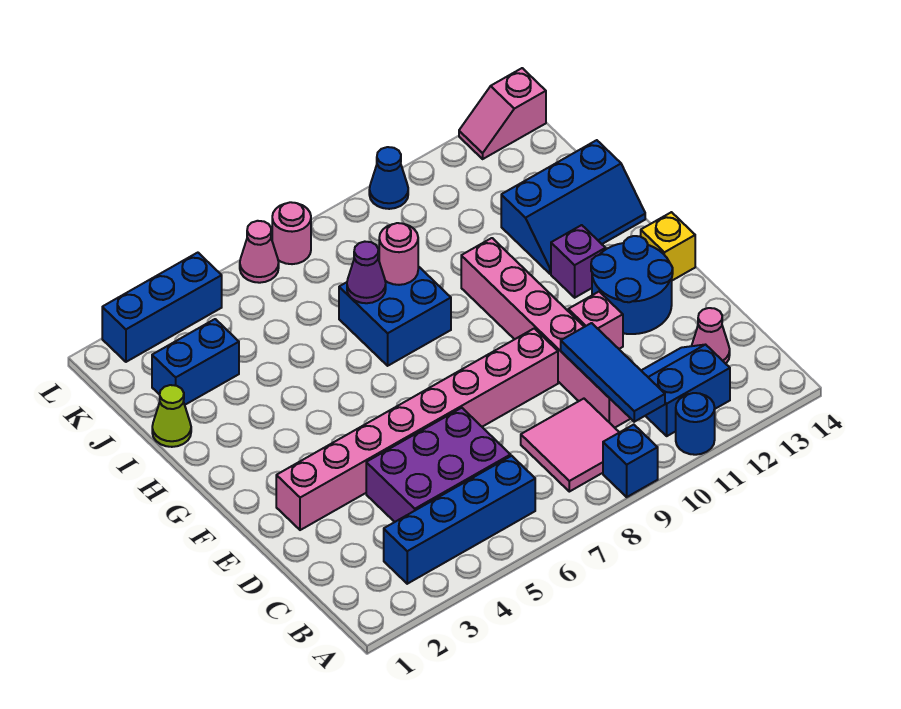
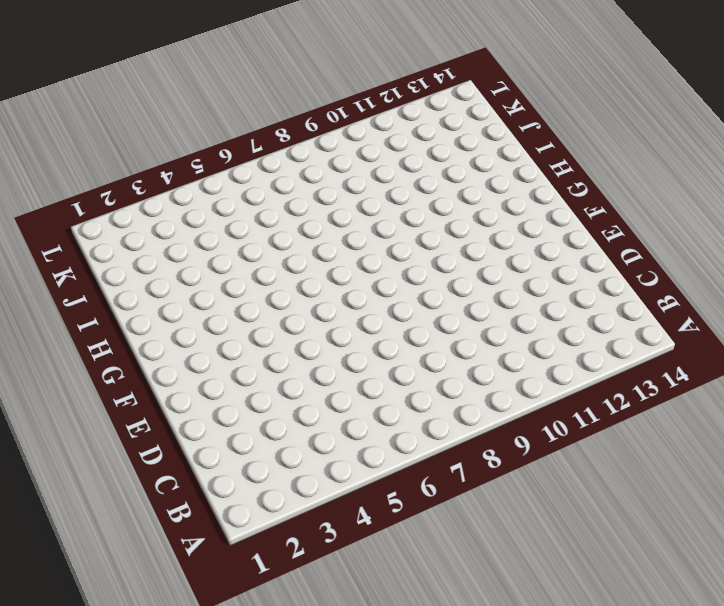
none -> blue brick A9 level 1
none -> blue round brick A11 level 1
none -> blue brick B3:B6 level 1

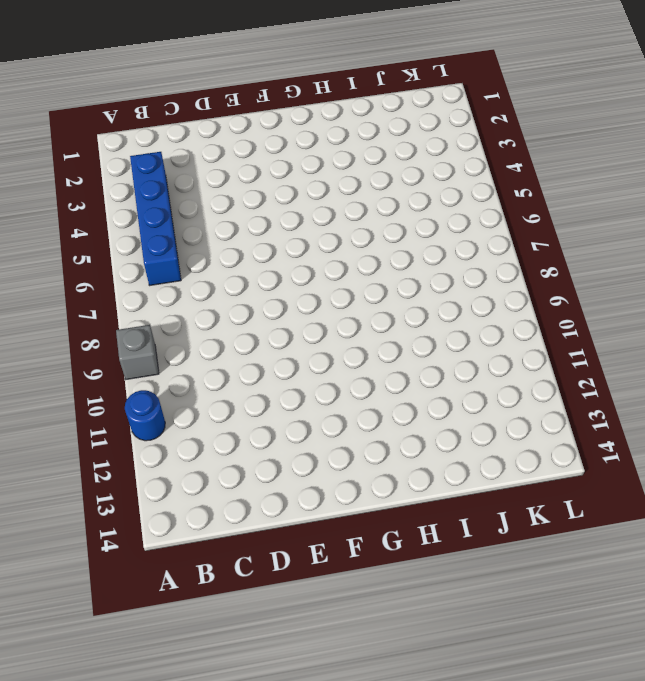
grey brick A9 level 1 -> blue brick A9 level 1
none -> pink tile B8:C9 level 1
none -> blue slope B11:C12 level 1 top B
none -> purple brick C4:D6 level 1

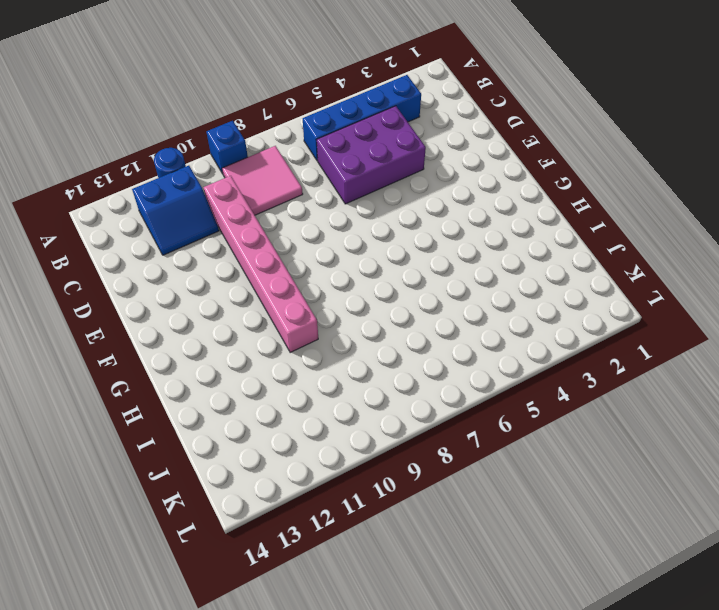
none -> pink cone C13 level 1
none -> pink brick E2:E9 level 1
none -> pink brick E11 level 1

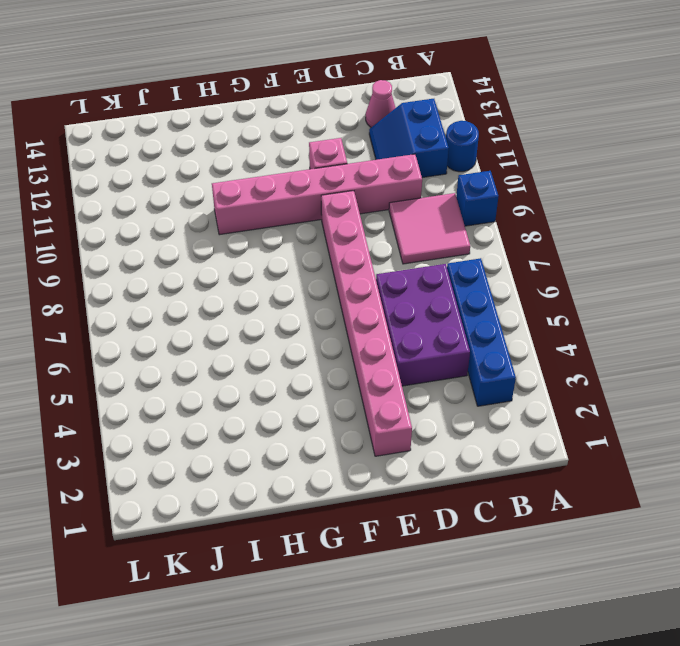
none -> blue round brick E12:F13 level 1
none -> yellow brick F14 level 1
none -> purple brick G12 level 1

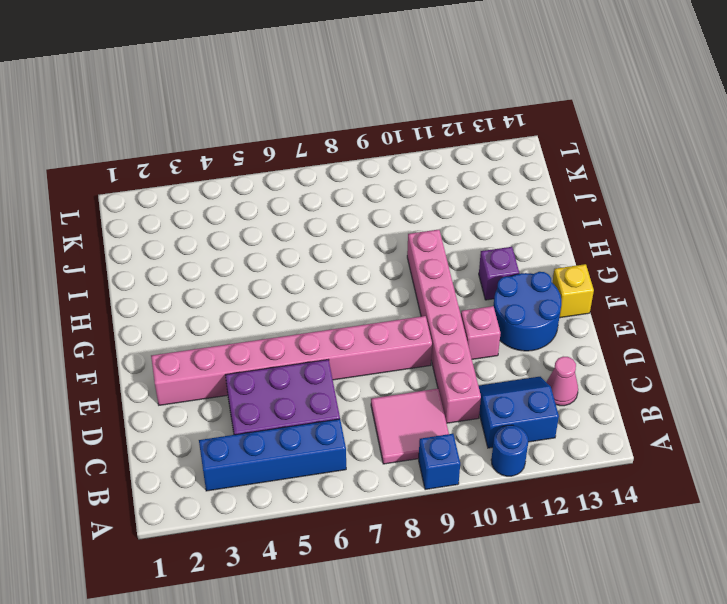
none -> blue brick H7:I8 level 1
none -> blue slope H12:I14 level 1 top I
none -> lime cone I1 level 1

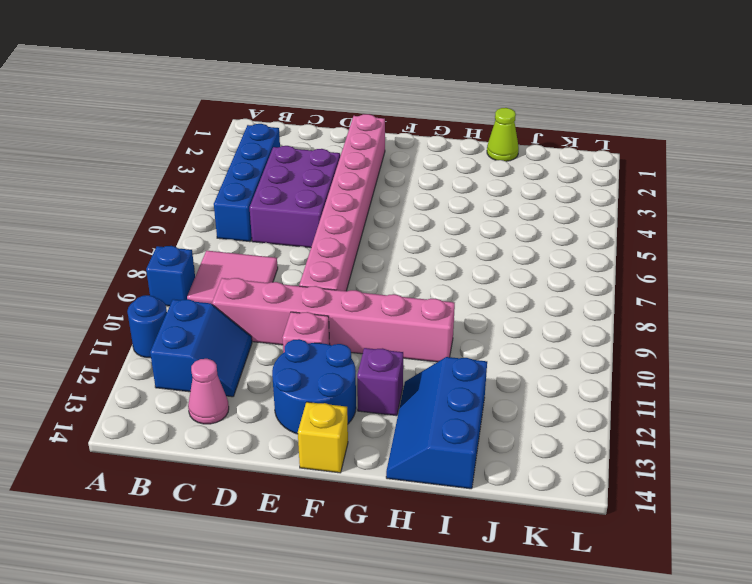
none -> blue brick H7:I8 level 1
none -> blue brick J2:J3 level 1
none -> blue brick L2:L4 level 1

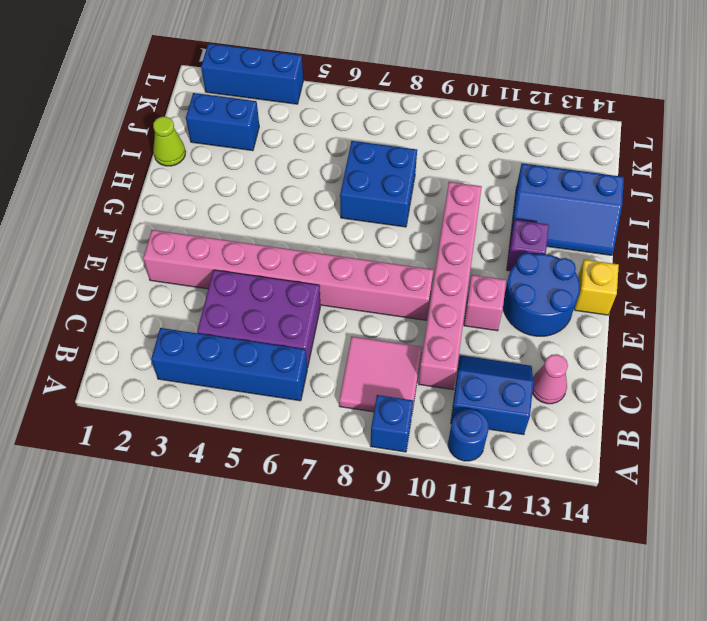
none -> pink cone L6 level 1
none -> pink round brick L7 level 1
none -> blue cone L10 level 1

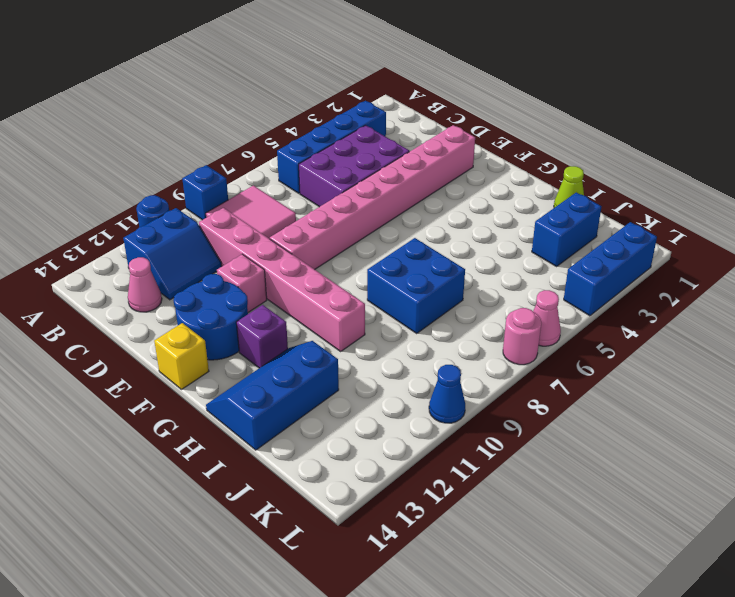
none -> pink slope L13:L14 level 1 top 14
none -> blue tile B10:D10 level 2
none -> purple cone I7 level 2

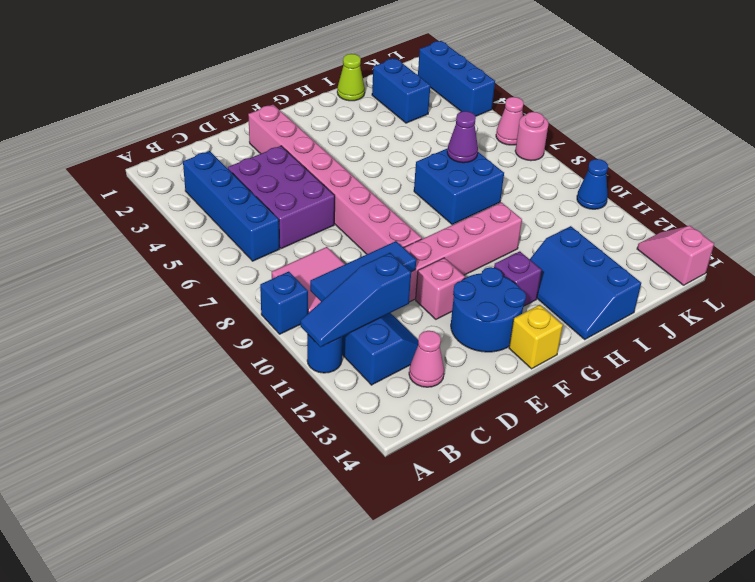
blue slope A11:C11 level 2 top C -> none
none -> pink round brick I8 level 2

